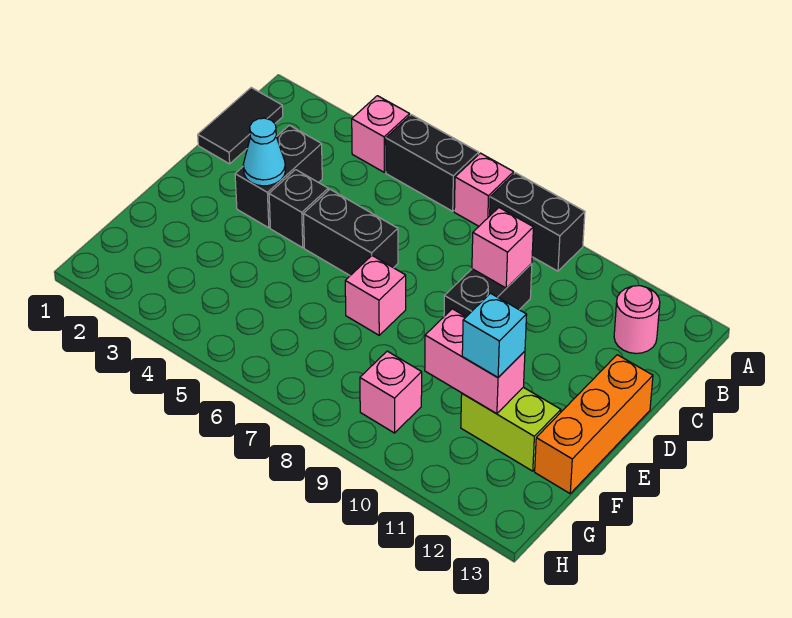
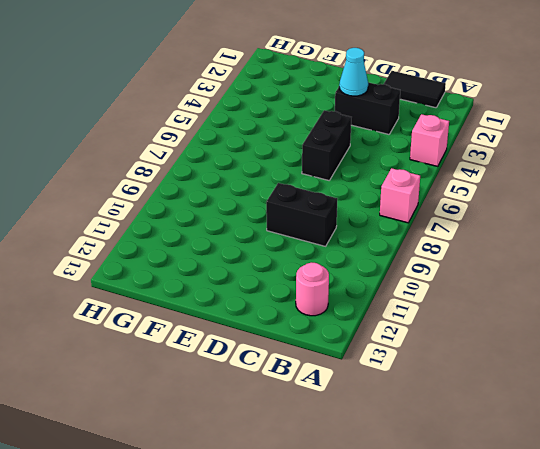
none -> black brick A5:A6 level 1
none -> black brick A8:A9 level 1
none -> black brick D4 level 1

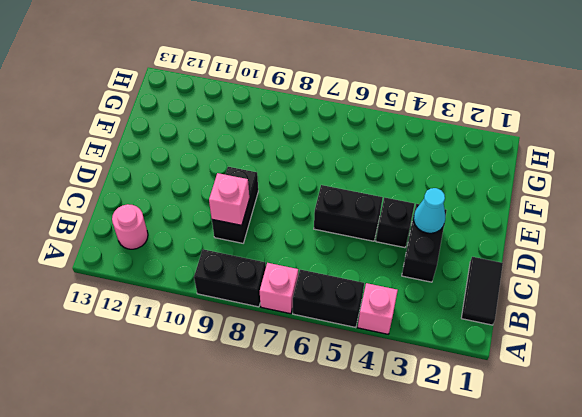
none -> orange brick D13:F13 level 1
none -> pink brick E7 level 1
none -> lime brick F11:F12 level 1

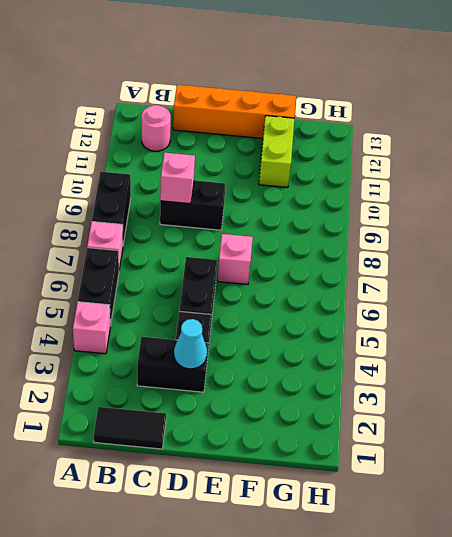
orange brick C13:F13 level 1 -> orange brick D13:F13 level 1
none -> pink brick G9 level 1
none -> pink brick F10:F11 level 2
none -> cyan brick F11 level 3

